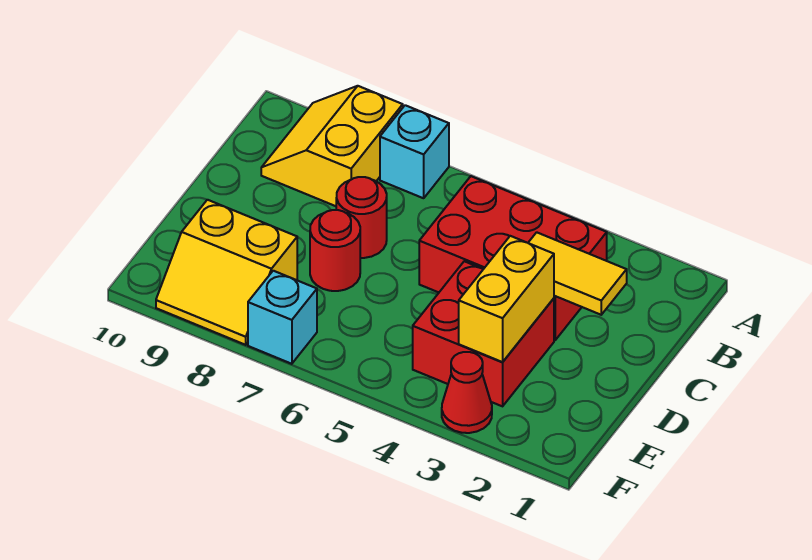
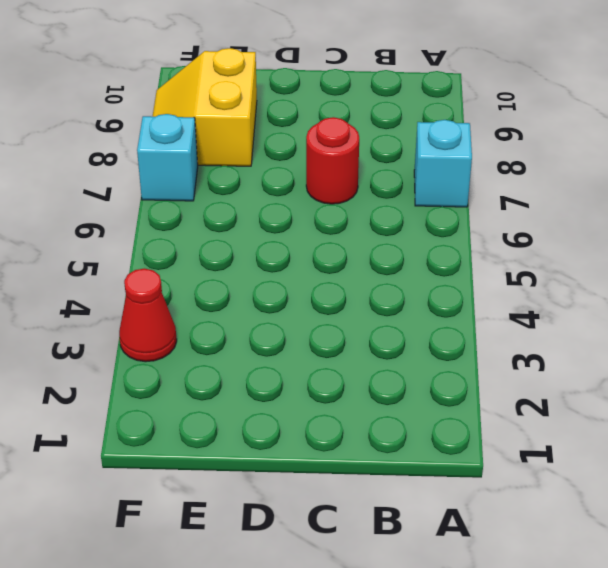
none -> yellow slope A8:B9 level 1 top 8
none -> red brick B3:C5 level 1

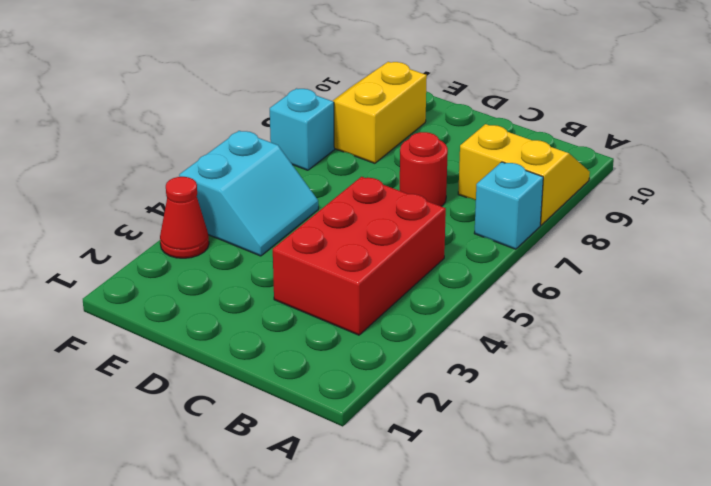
cyan slope E4:F5 level 1 top F -> red brick D3:E4 level 1
none -> red round brick D7 level 1
none -> yellow tile C2:C3 level 2

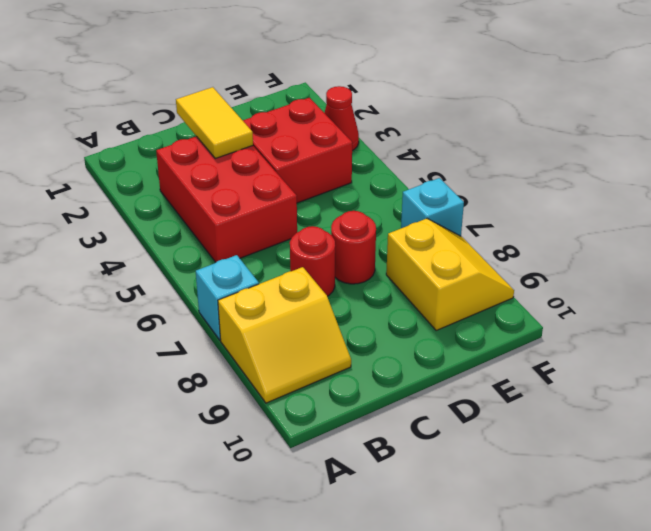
none -> yellow brick D3:E3 level 2

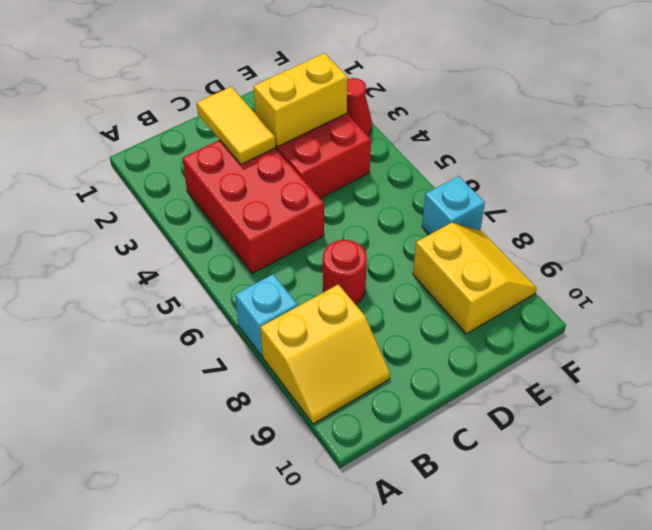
none -> red round brick D7 level 1

